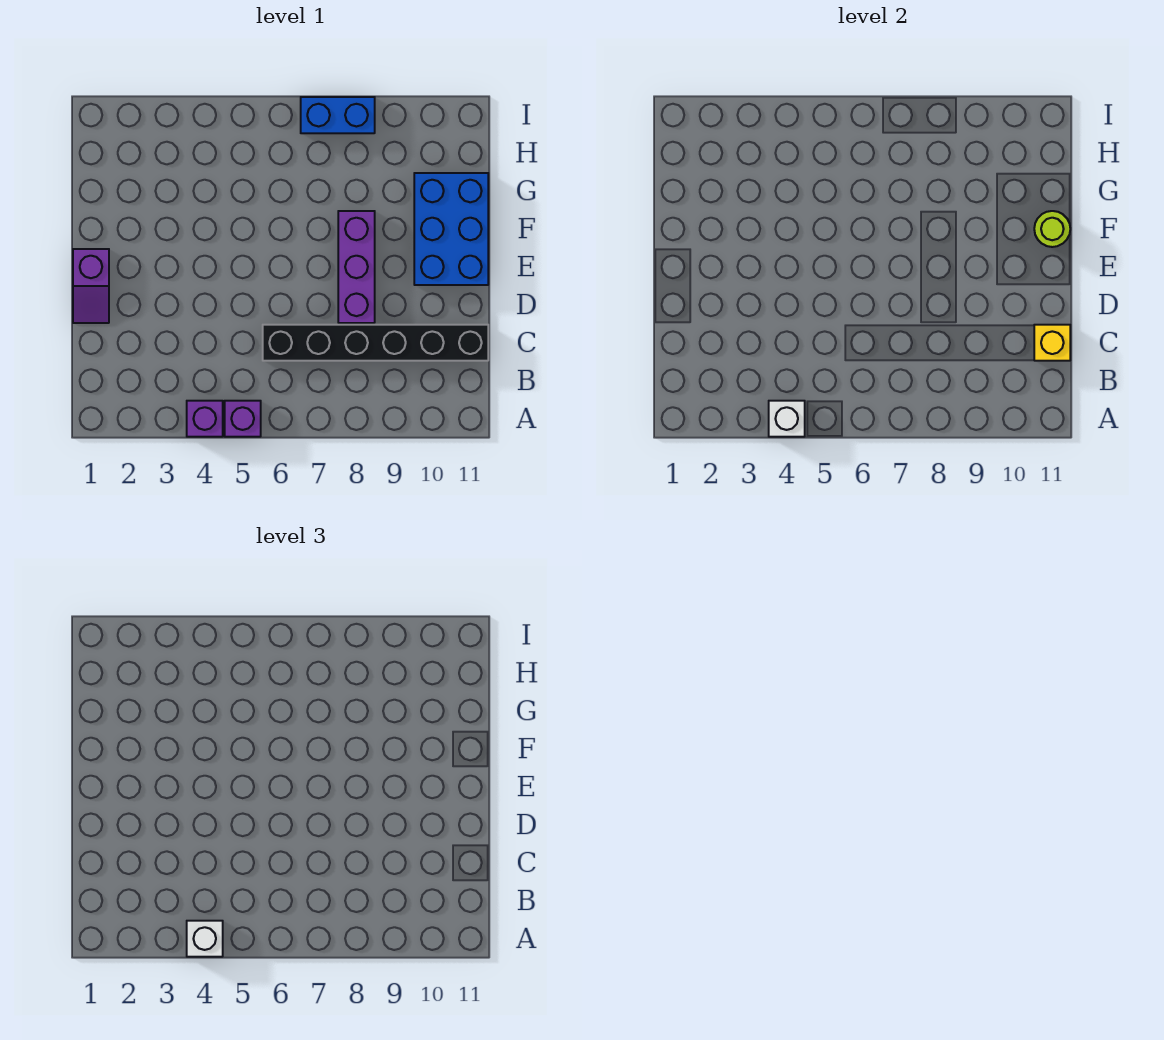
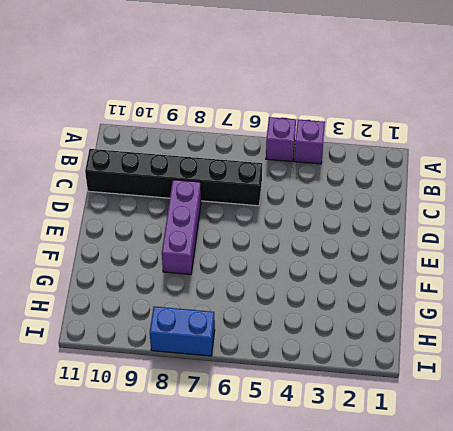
none -> purple slope D1:E1 level 1 top E
none -> blue brick E10:G11 level 1

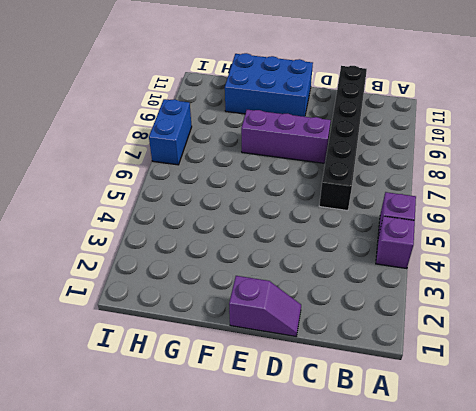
none -> white brick A4 level 2
none -> yellow brick C11 level 2

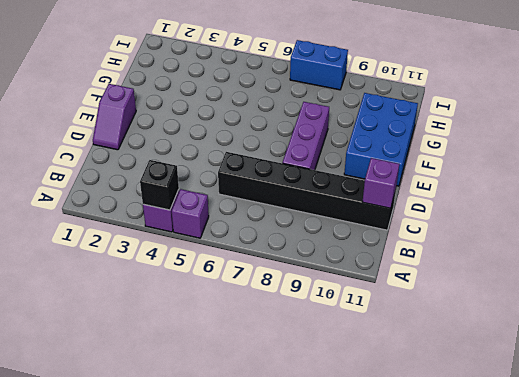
black brick A4 level 2 -> white brick A4 level 2
purple brick C11 level 2 -> yellow brick C11 level 2
none -> lime round brick F11 level 2
none -> white brick A4 level 3

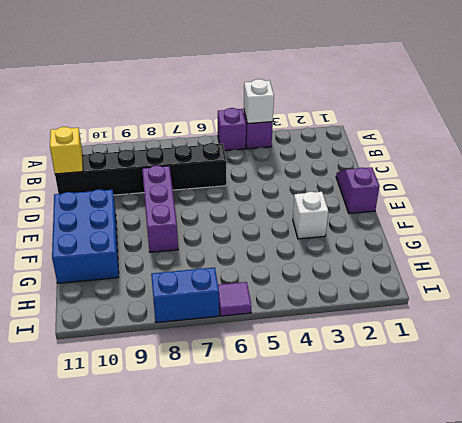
white brick F3 level 1 -> white brick A4 level 3
purple tile I6 level 1 -> none
none -> lime round brick F11 level 2

